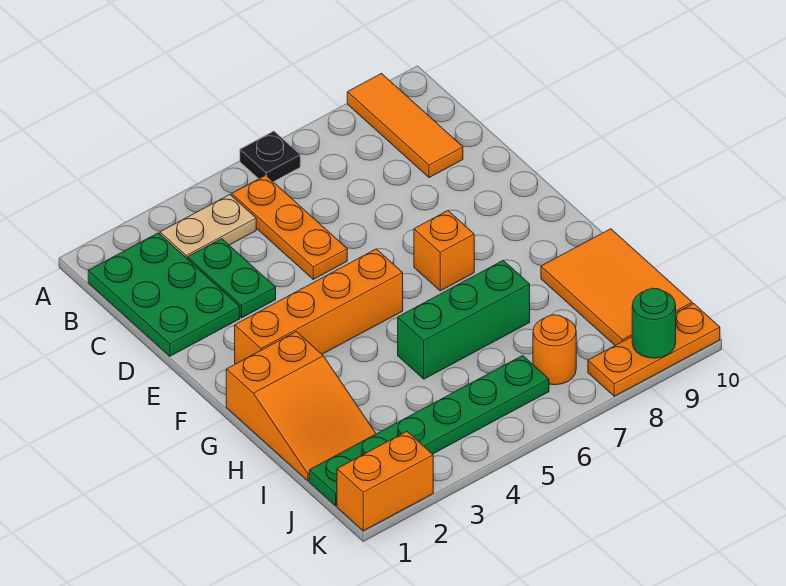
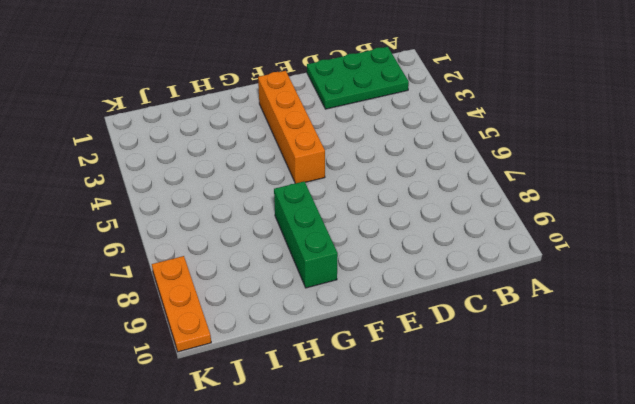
green brick G7:G9 level 1 -> green brick H5:H7 level 1
none -> black plate A6 level 1
none -> orange tile A9:C9 level 1
none -> tan plate B3:B4 level 1

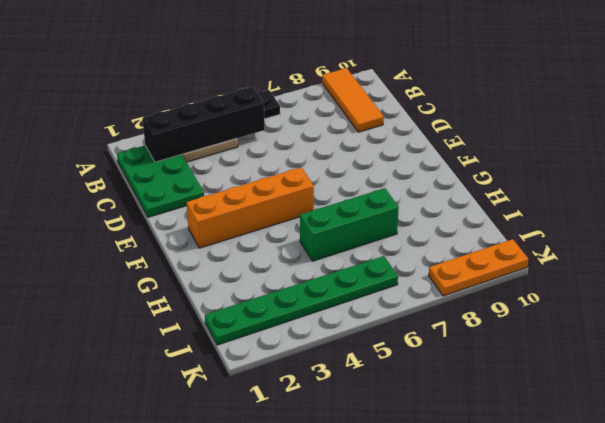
black brick B2:B5 level 2 -> none
none -> orange plate B5:D5 level 1
none -> green plate C3:D3 level 1
none -> orange brick F7 level 1

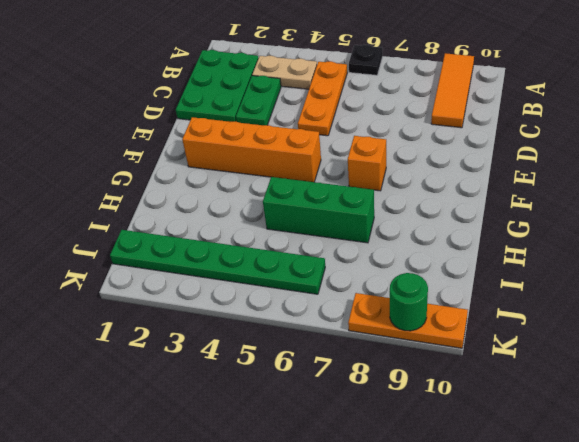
none -> orange slope G1:I2 level 1 top G
none -> orange tile H9:J10 level 1
none -> orange round brick J7 level 1

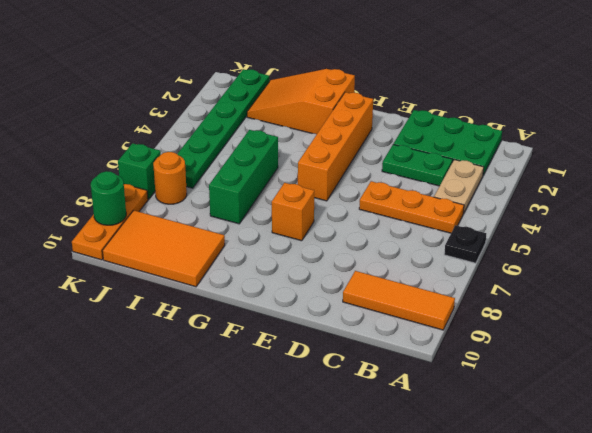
green brick K7 level 1 -> none
none -> orange brick K1:K2 level 1

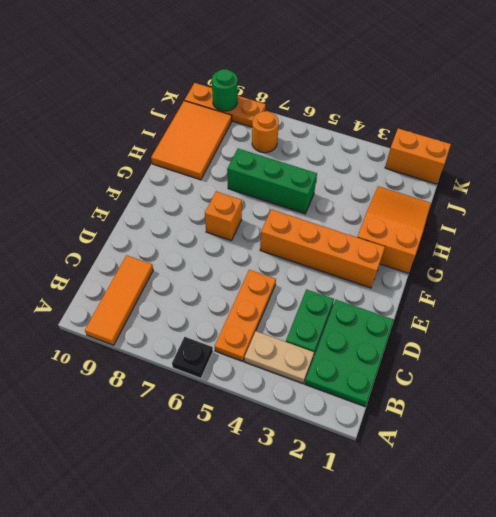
none -> green plate J1:J6 level 1

